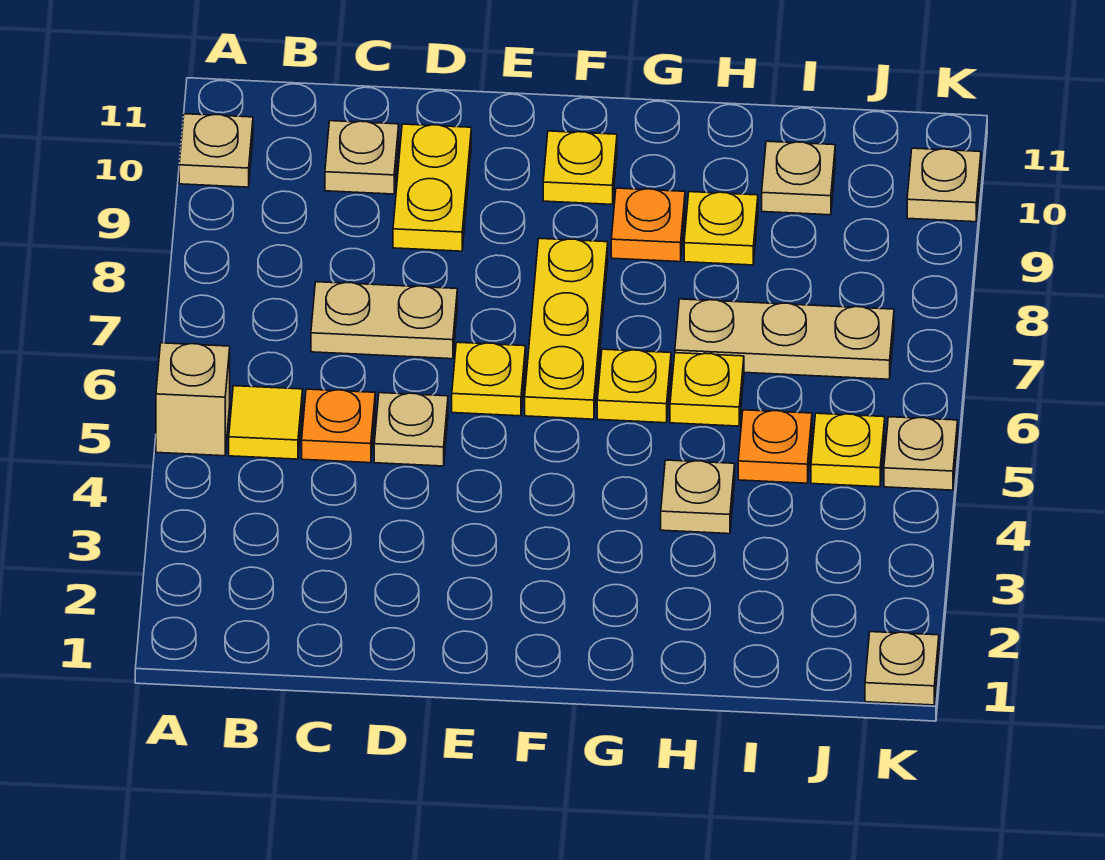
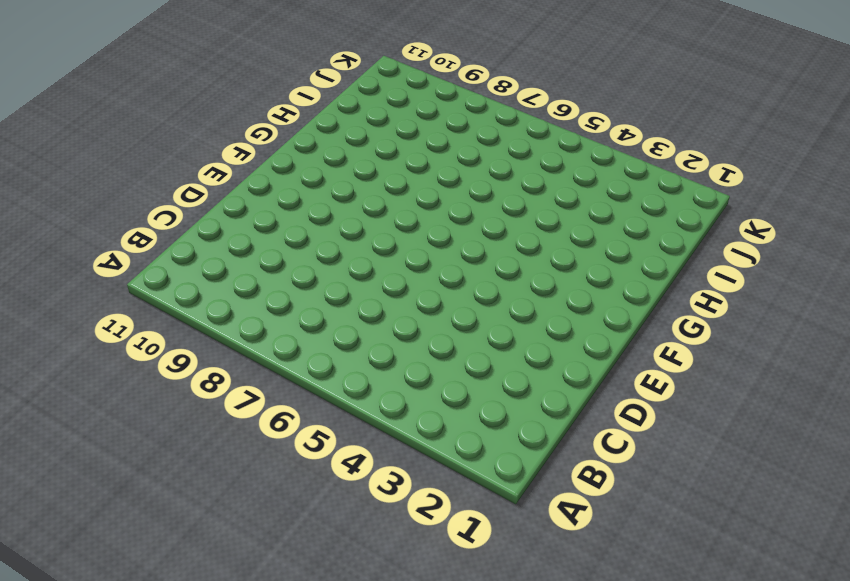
none -> tan brick A5 level 1
none -> tan plate A10 level 1
none -> yellow tile B5 level 1

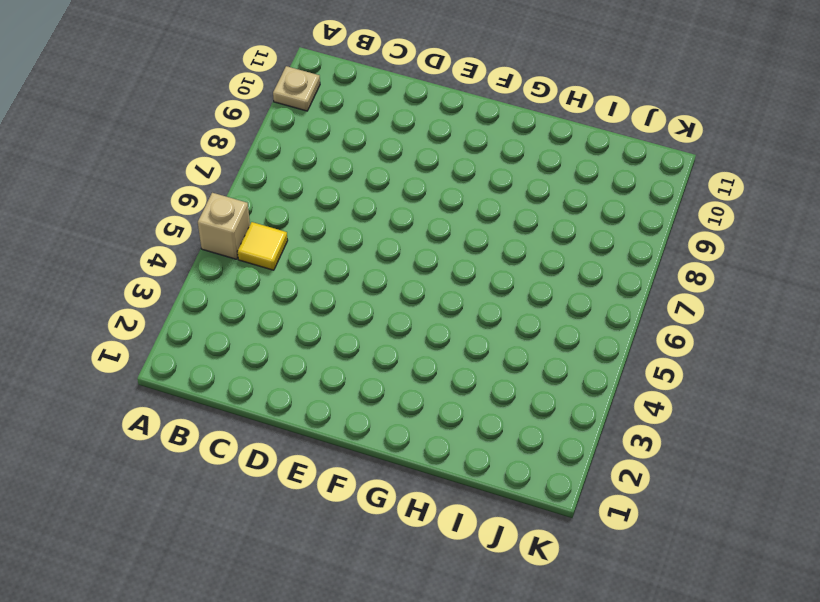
none -> orange plate C5 level 1
none -> tan plate C7:D7 level 1
none -> tan plate C10 level 1

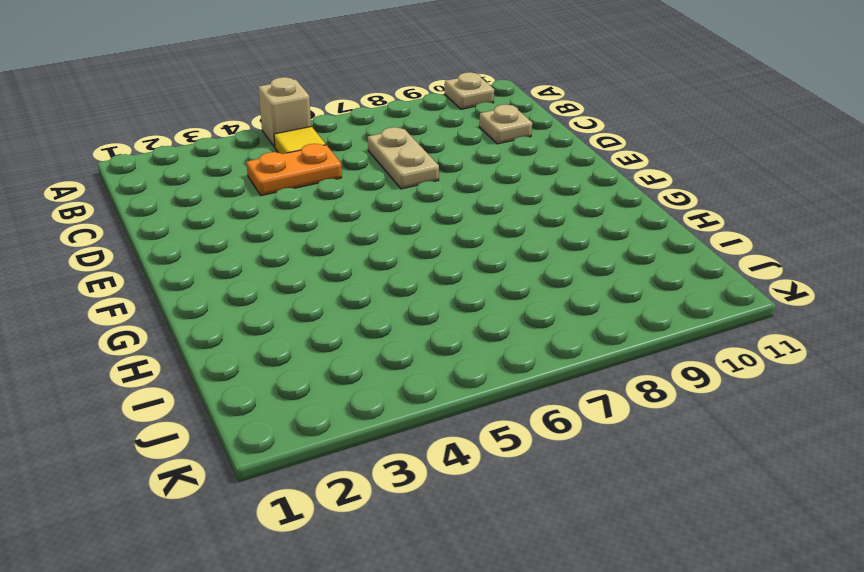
orange plate C4:C5 level 1 -> orange plate C5 level 1
none -> tan plate D5 level 1
none -> yellow plate D9:D10 level 1
none -> yellow plate E6 level 1

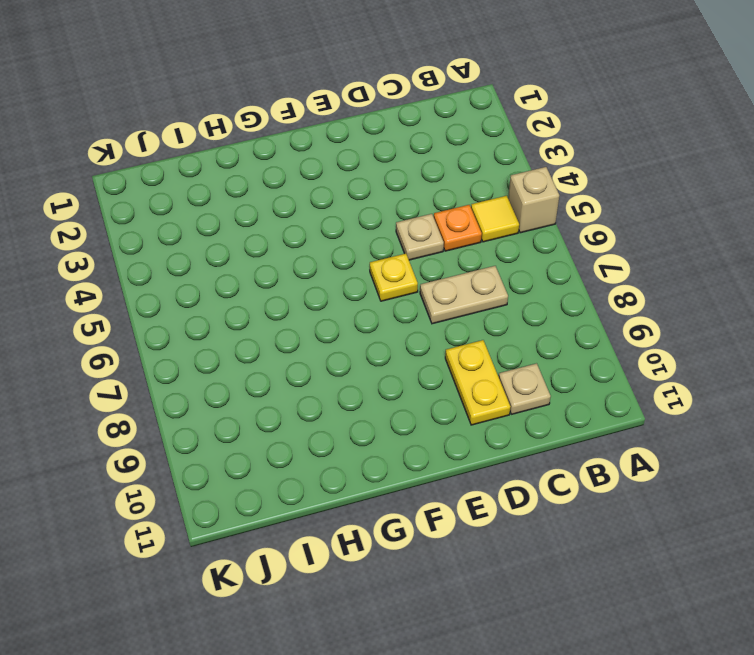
none -> tan plate A10 level 1
none -> yellow plate F6:F8 level 1
none -> yellow plate F10 level 1

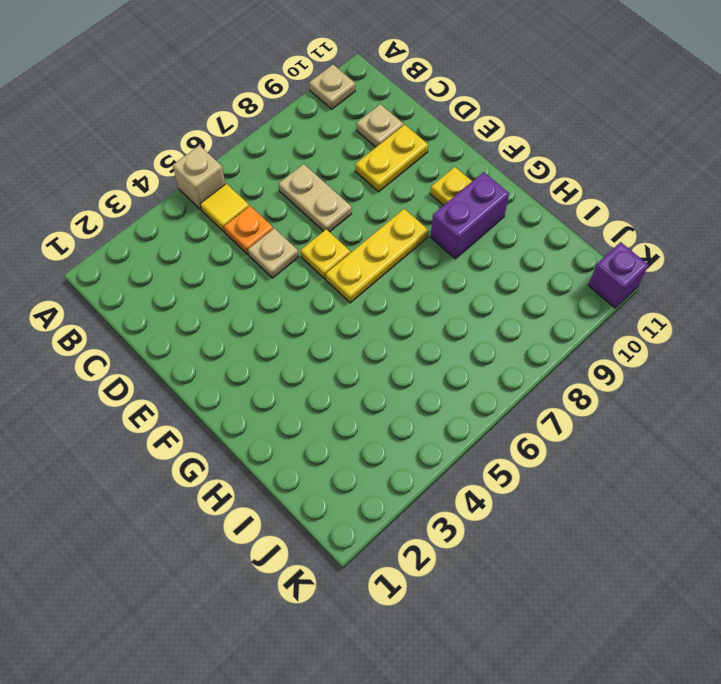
purple brick G9:G10 level 1 -> orange plate G9 level 1
purple brick K11 level 1 -> none
none -> yellow plate G6 level 1
none -> tan plate H4 level 1
none -> yellow plate H6 level 1

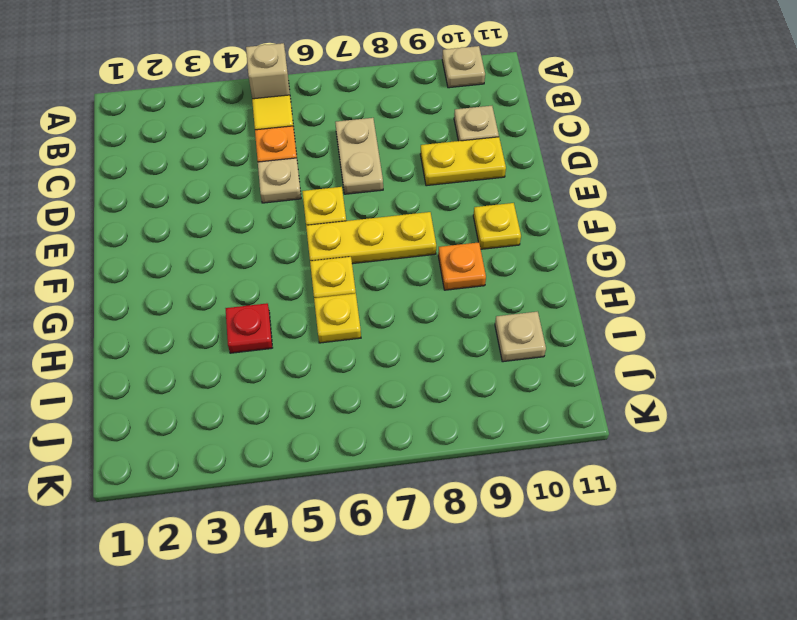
red plate H4 level 1 -> tan plate H4 level 1
none -> tan plate H7:J7 level 1
none -> yellow plate H9 level 1
none -> orange plate I5 level 1

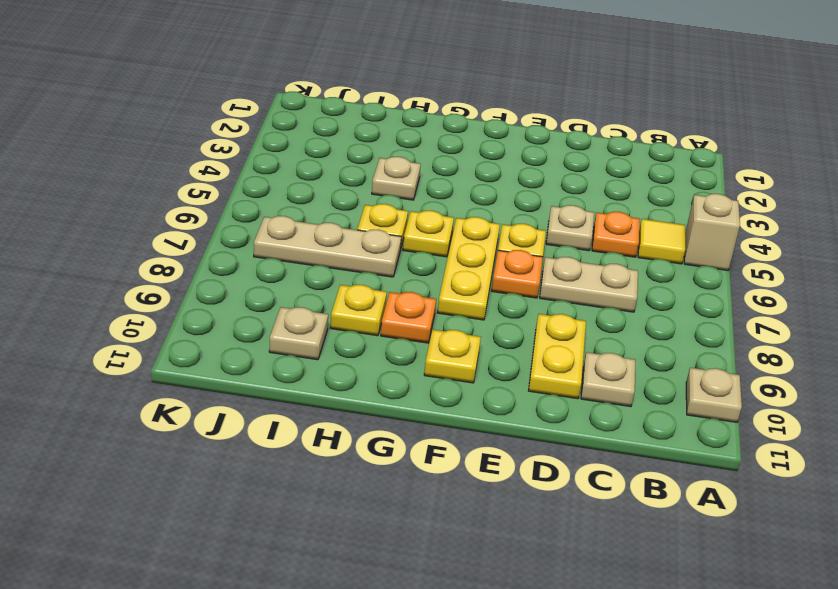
orange plate E7 level 1 -> orange plate I5 level 1
none -> yellow plate J5 level 1
none -> tan plate K1 level 1
none -> tan plate K5 level 1

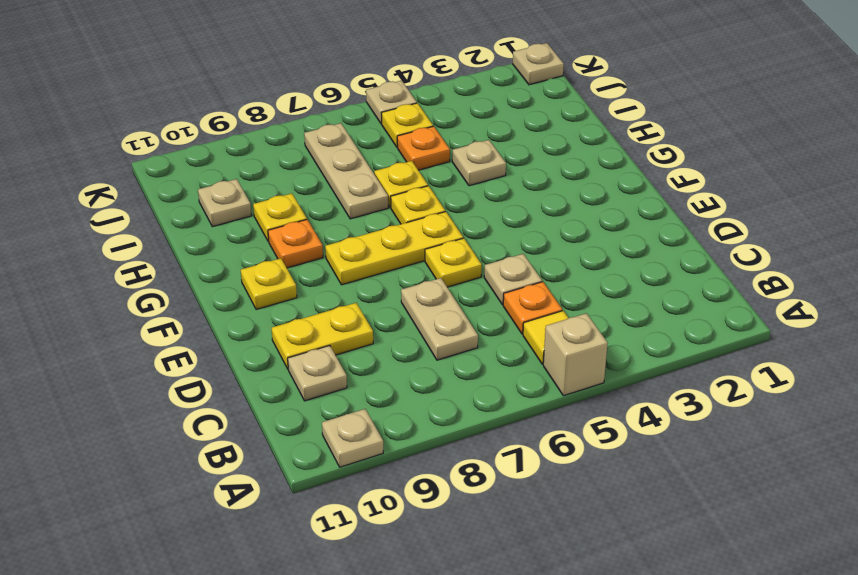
none -> tan plate K10 level 1

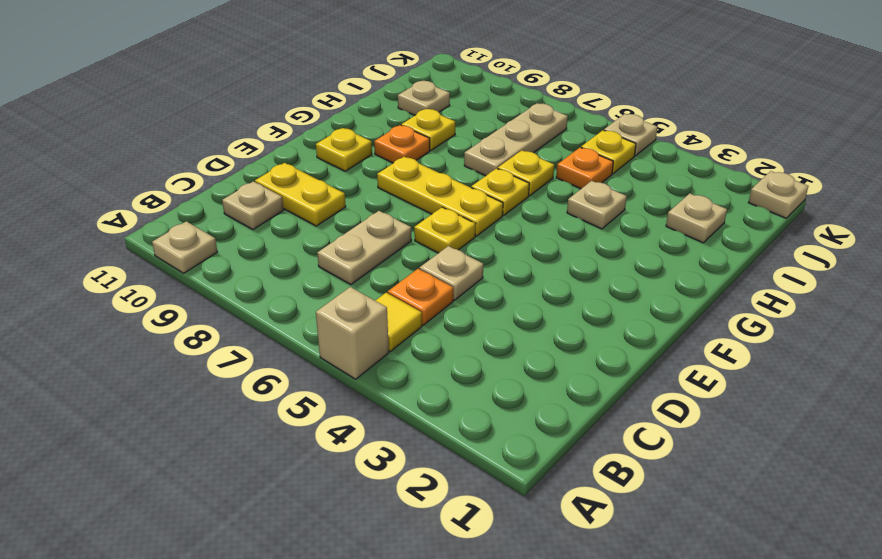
tan plate I2 level 1 -> tan plate K10 level 1

